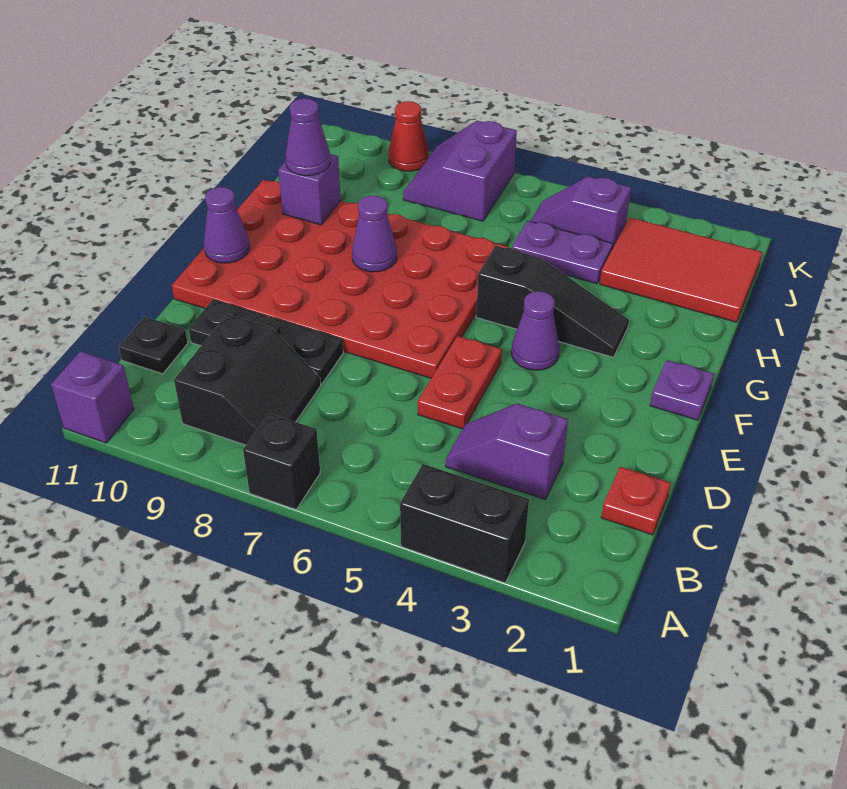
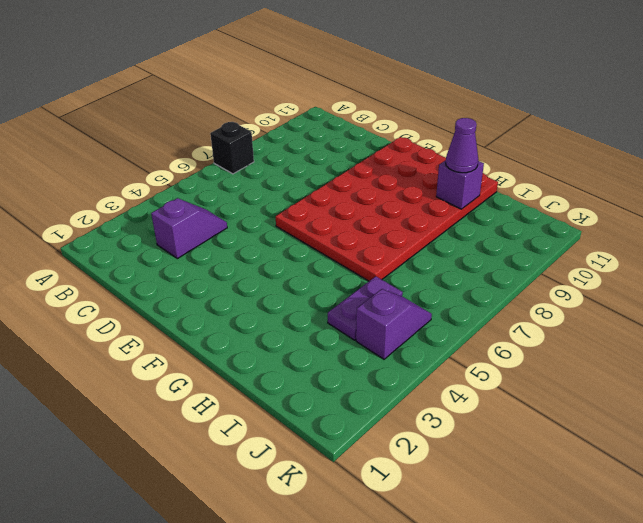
none -> black brick A3:A4 level 1
none -> purple brick A11 level 1
none -> black slope B8:C9 level 1 top 9

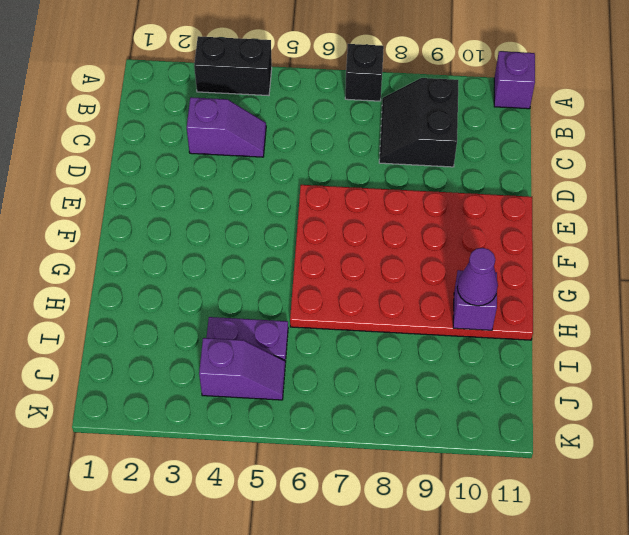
none -> red plate C1 level 1
none -> black plate C11 level 1
none -> red plate D5:E5 level 1

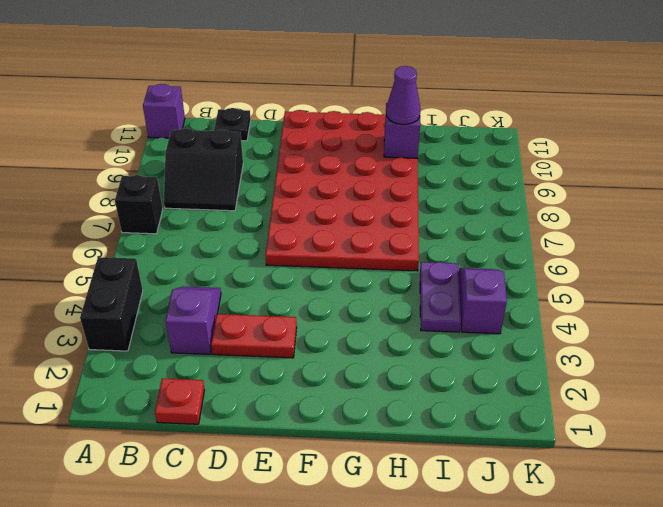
red plate D3:E3 level 1 -> red plate D5:E5 level 1
none -> black plate D8:D10 level 1
none -> purple plate F1 level 1
none -> purple cone F4 level 1

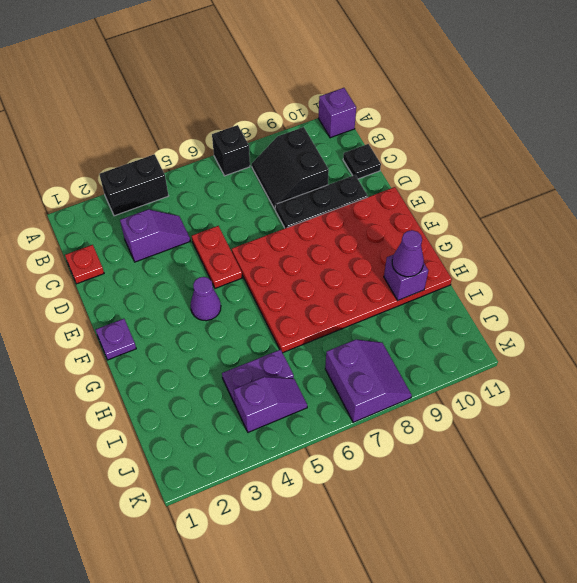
none -> black slope G3:G5 level 1 top 5
none -> red tile I1:J3 level 1
none -> red cone K9 level 1

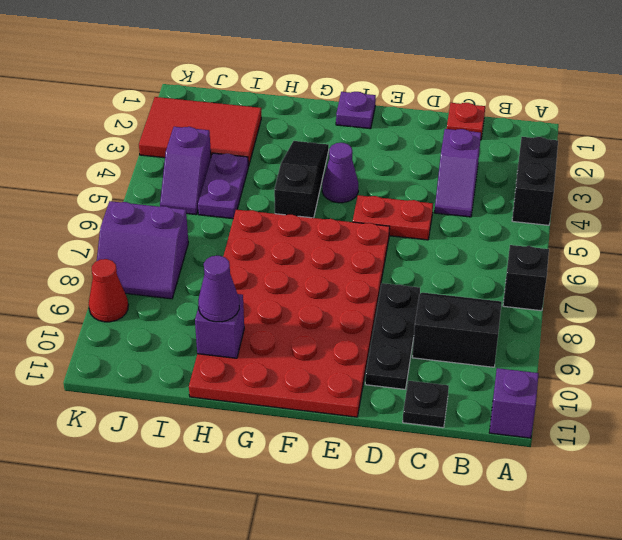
red tile I2:K3 level 1 -> red tile I1:J3 level 1
none -> purple cone F11 level 2
none -> purple cone G8 level 2

